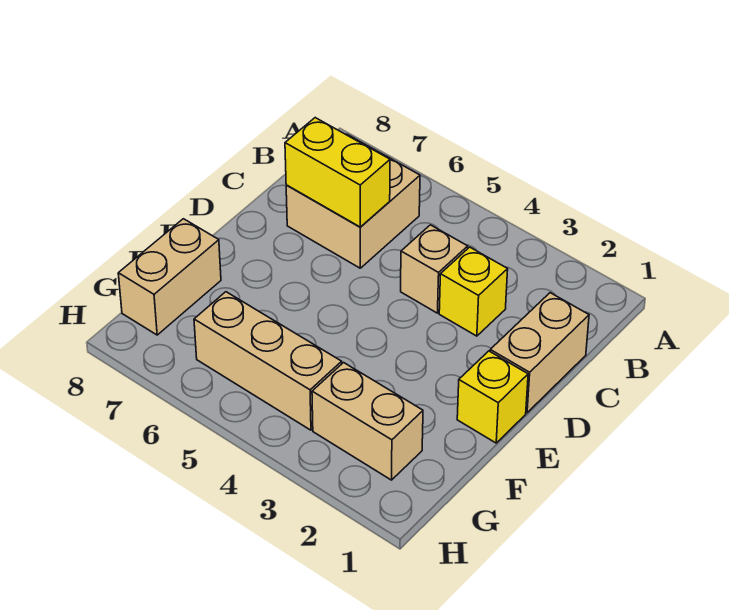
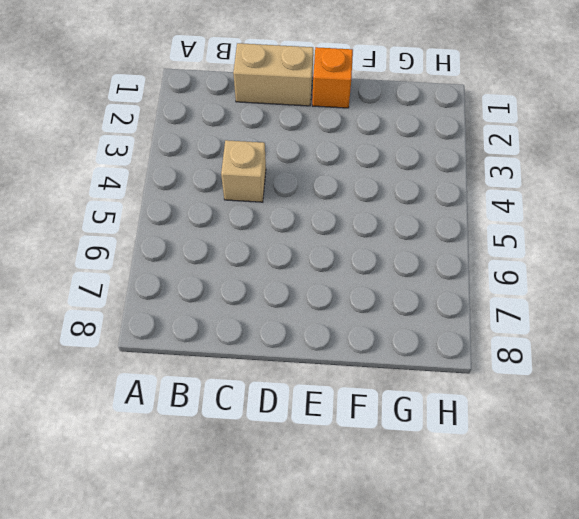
orange brick E1 level 1 -> yellow brick E1 level 1
none -> tan brick B6:C7 level 1
none -> yellow brick C3 level 1

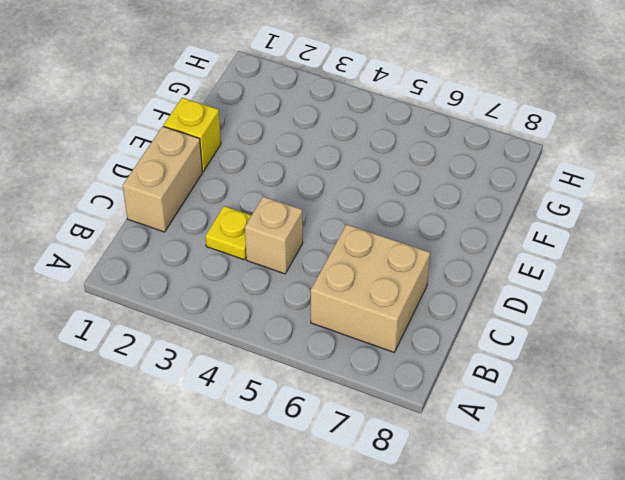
yellow plate C3 level 1 -> yellow brick C3 level 1
none -> tan brick F8:G8 level 1
none -> tan brick G2:G3 level 1

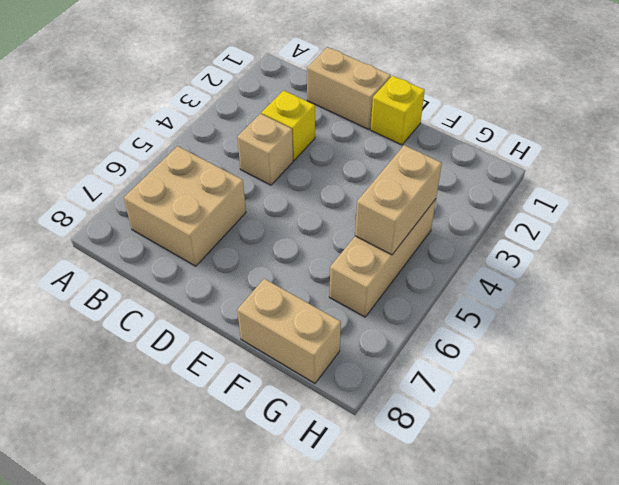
tan brick G4:G5 level 2 -> tan brick G2:G3 level 1
none -> yellow brick C6:C7 level 2

